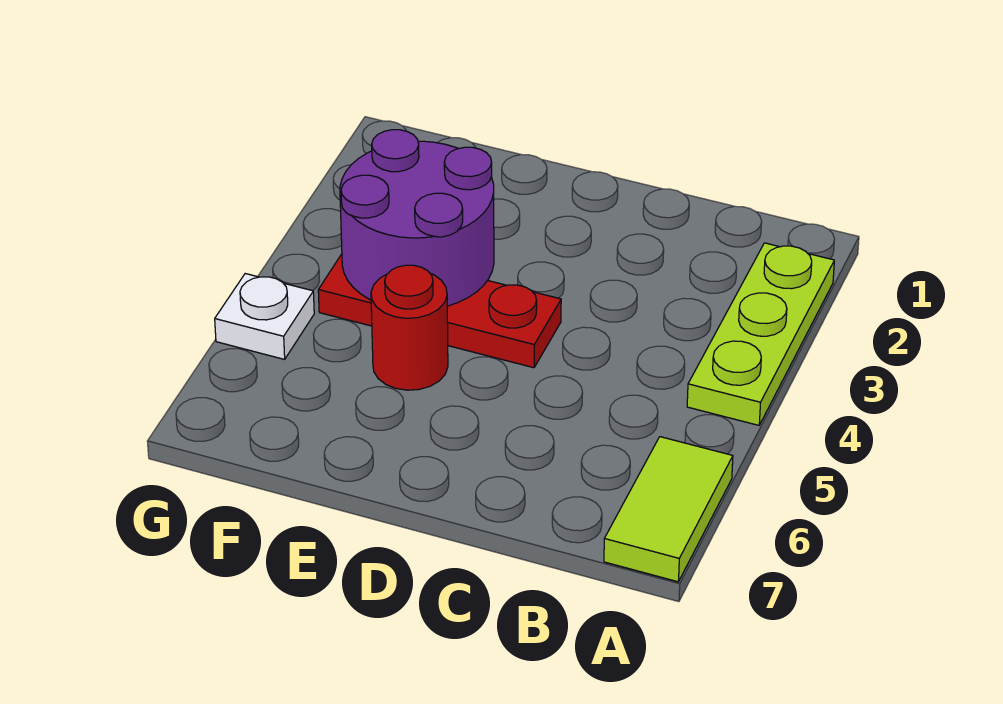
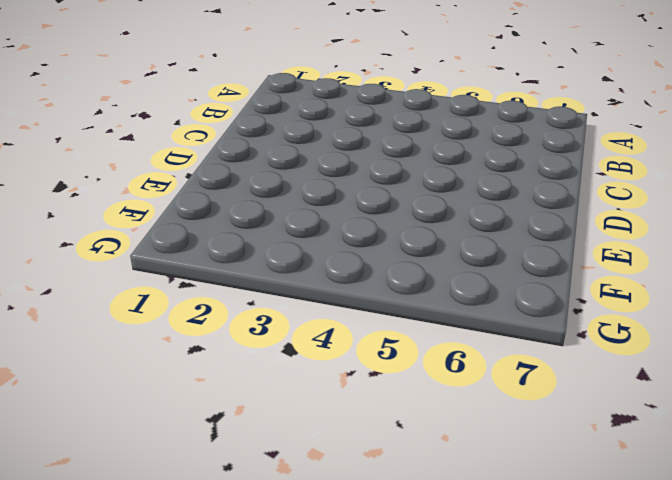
none -> lime plate A2:A4 level 1
none -> lime tile A6:A7 level 1

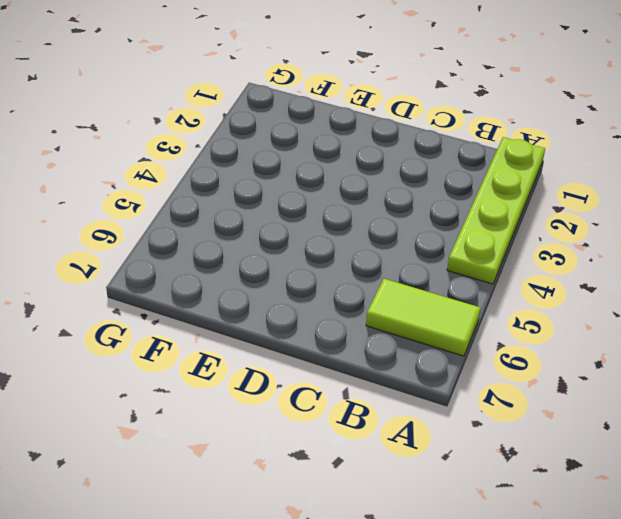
lime plate A1:A4 level 1 -> lime plate A2:A4 level 1
lime tile A6:B6 level 1 -> lime tile A6:A7 level 1
none -> red plate D4:F4 level 1
none -> red round brick E5 level 1

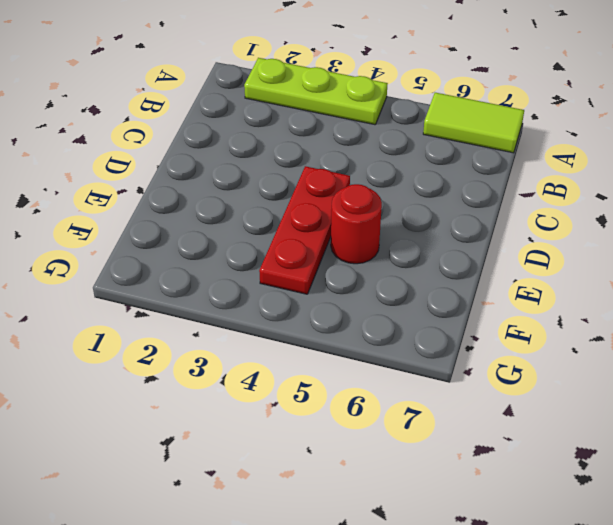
none -> white plate G5 level 1
none -> purple round brick E3:F4 level 2

